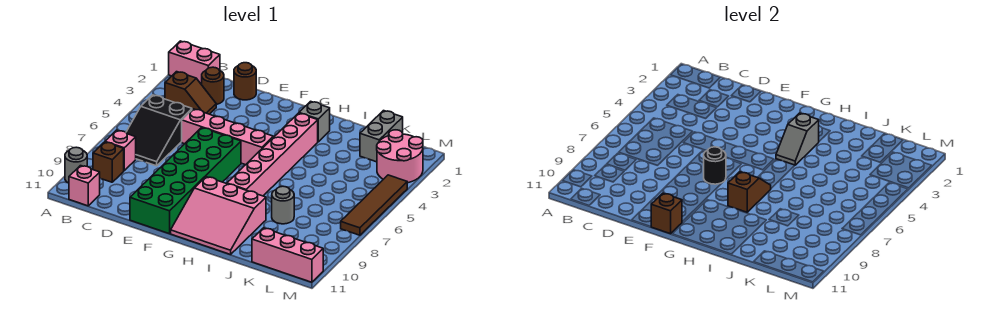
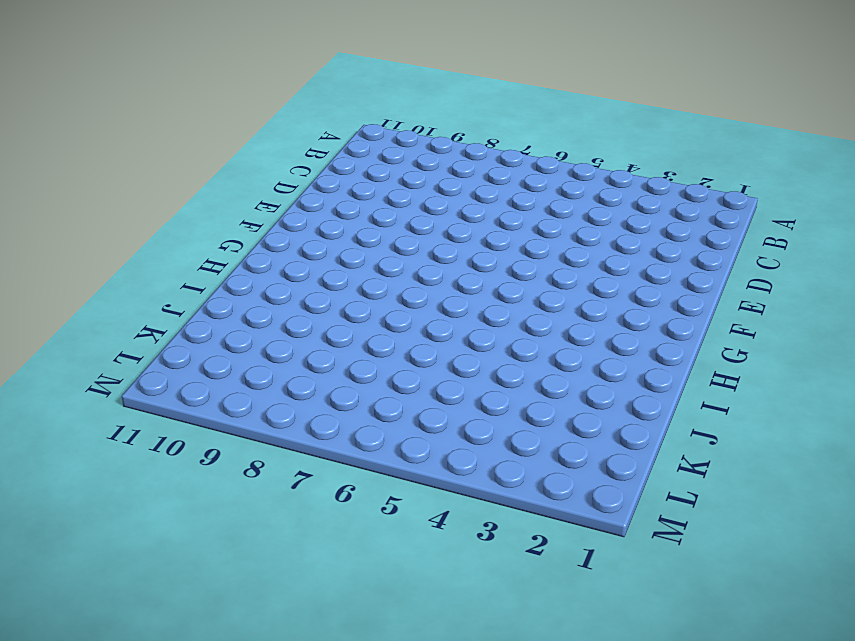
none -> pink brick A1:B1 level 1
none -> grey round brick A10 level 1
none -> brown slope B3:C3 level 1 top B

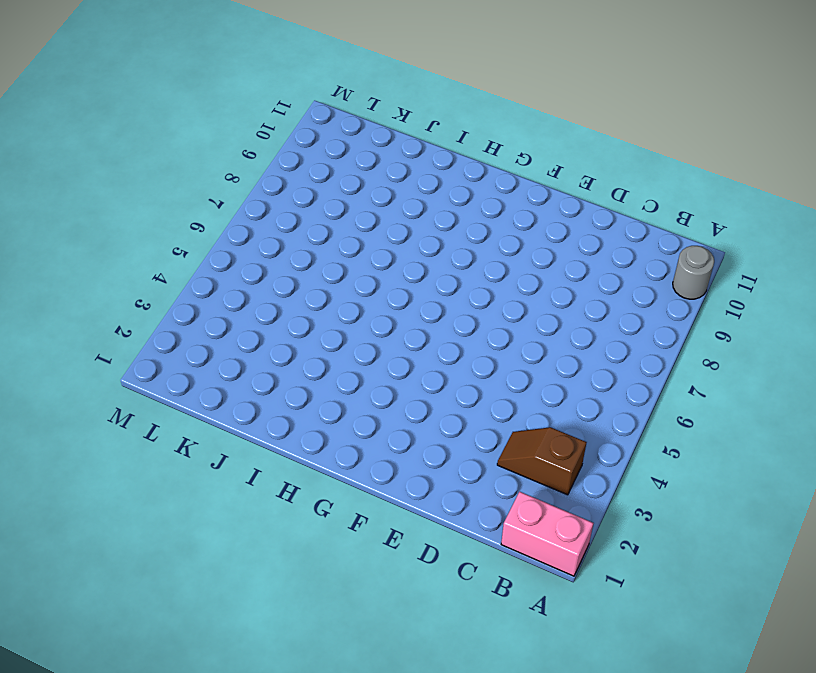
none -> black slope B5:C7 level 1 top 5
none -> pink brick B8 level 1
none -> brown brick B9 level 1

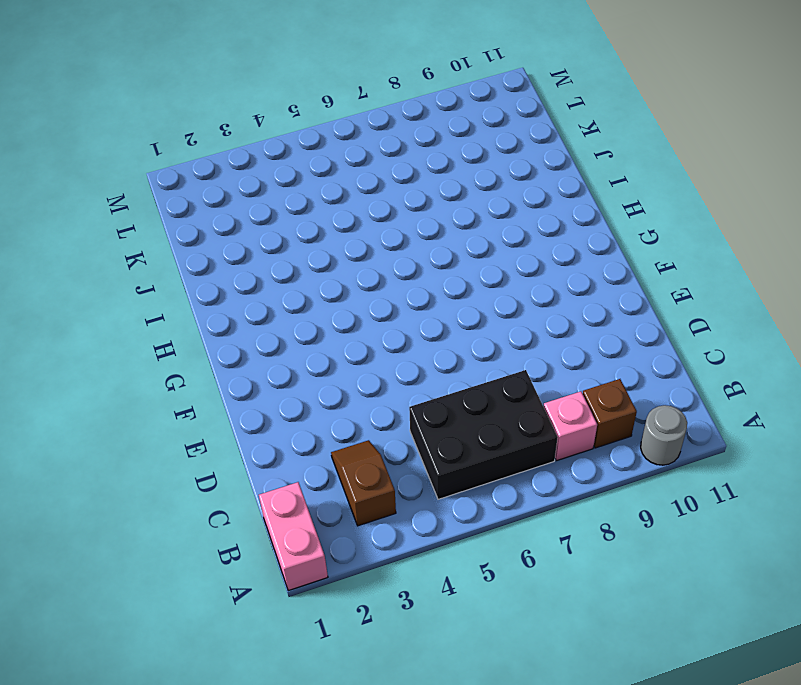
black brick B5:C7 level 1 -> black slope B5:C7 level 1 top 5
none -> pink brick B11 level 1
none -> brown round brick C2 level 1
none -> brown round brick D1 level 1

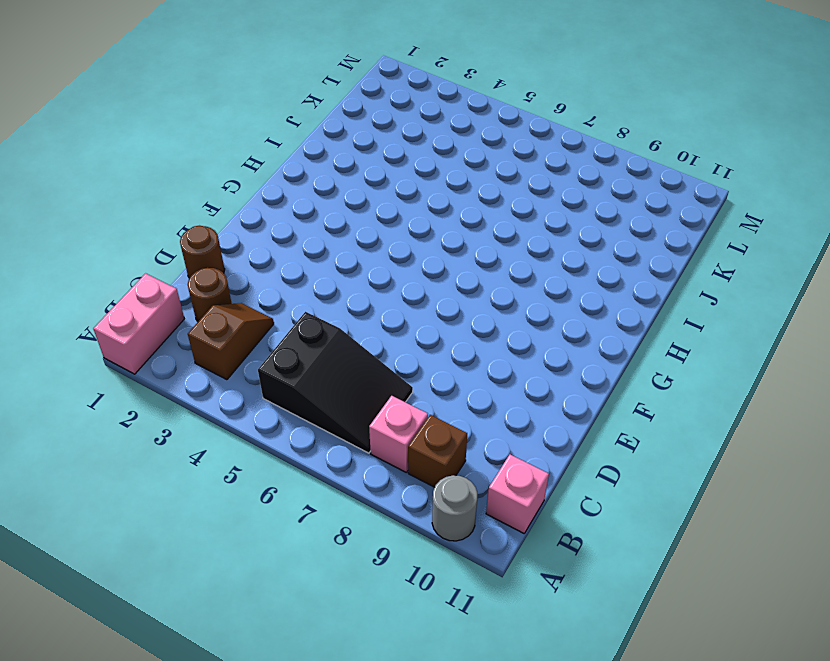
none -> pink brick D5:G5 level 1
none -> green brick E6:F11 level 1
none -> pink slope G9:I11 level 1 top 9

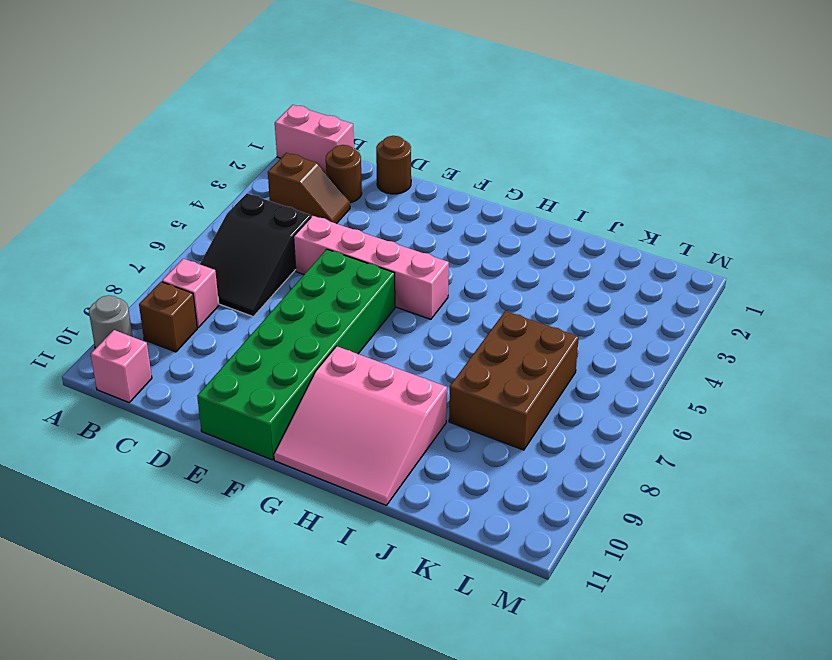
brown brick J6:K8 level 1 -> grey round brick J8 level 1
none -> grey brick H2 level 1
none -> pink brick H3:H8 level 1
none -> grey brick K1:K2 level 1

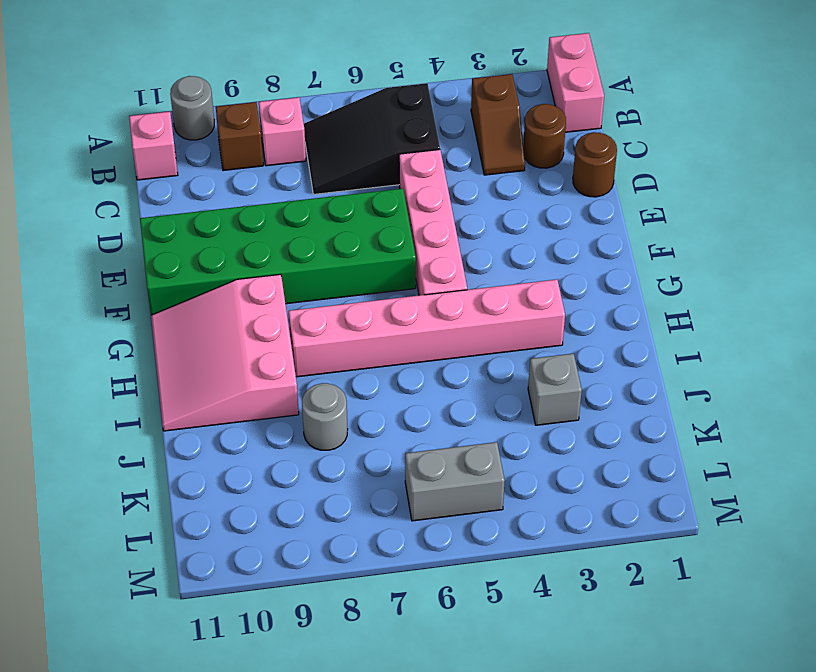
grey brick J3 level 1 -> grey brick H2 level 1
grey brick L5:L6 level 1 -> grey brick K1:K2 level 1
none -> pink brick K11:M11 level 1
none -> pink round brick L2:M3 level 1
none -> brown tile M4:M7 level 1

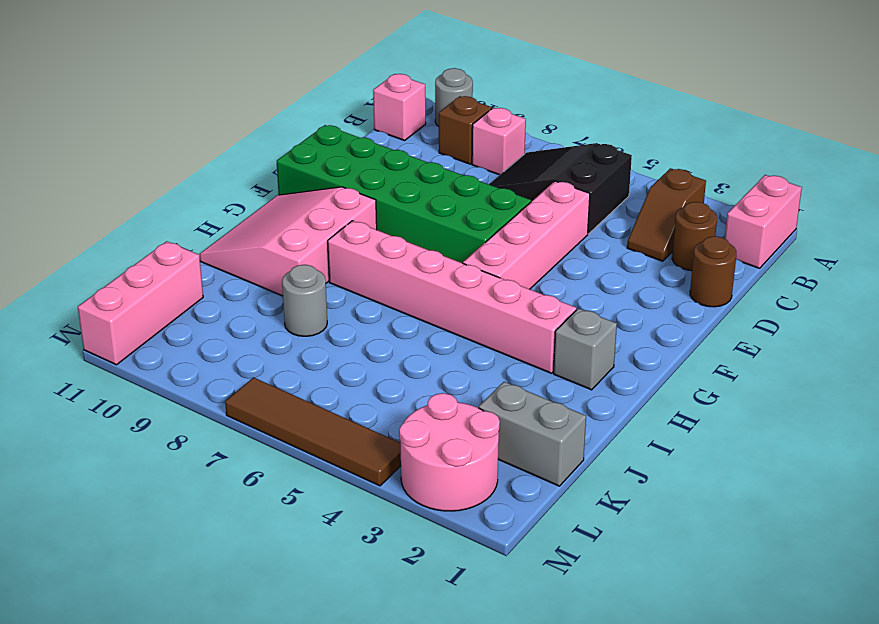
none -> black round brick F7 level 2
none -> brown brick F11 level 2
none -> grey slope H3:H4 level 2 top 3

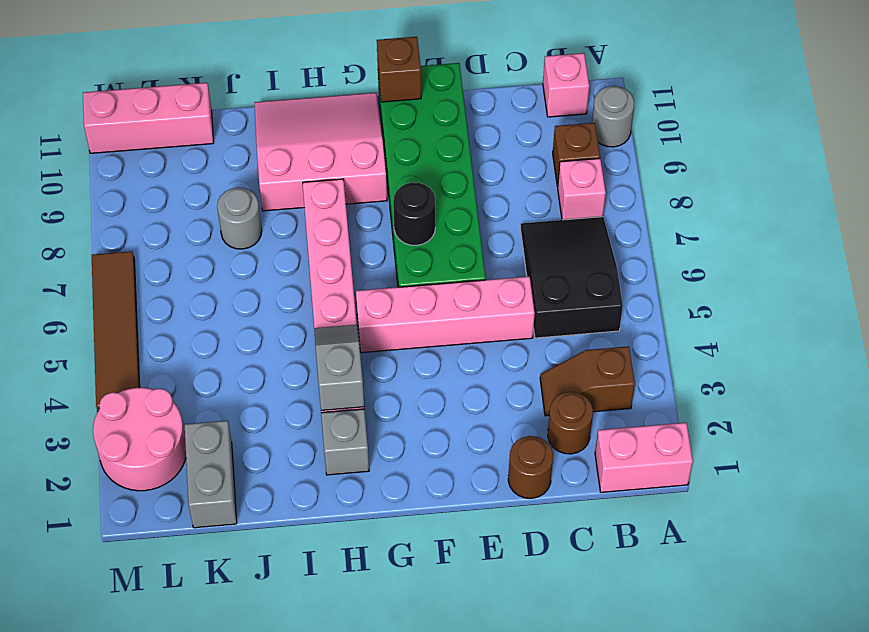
none -> brown slope H7:H8 level 2 top 8

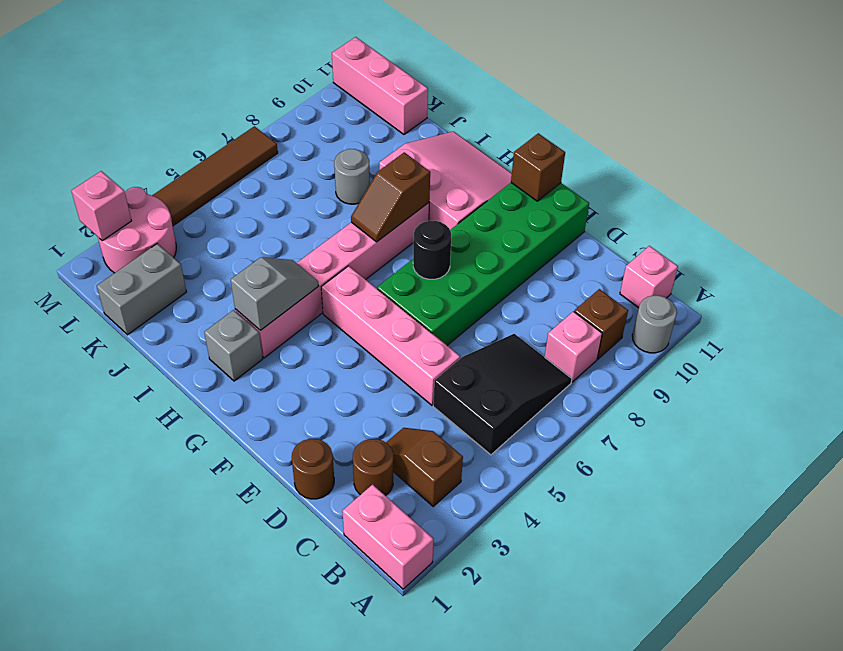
pink brick M2 level 2 -> none

